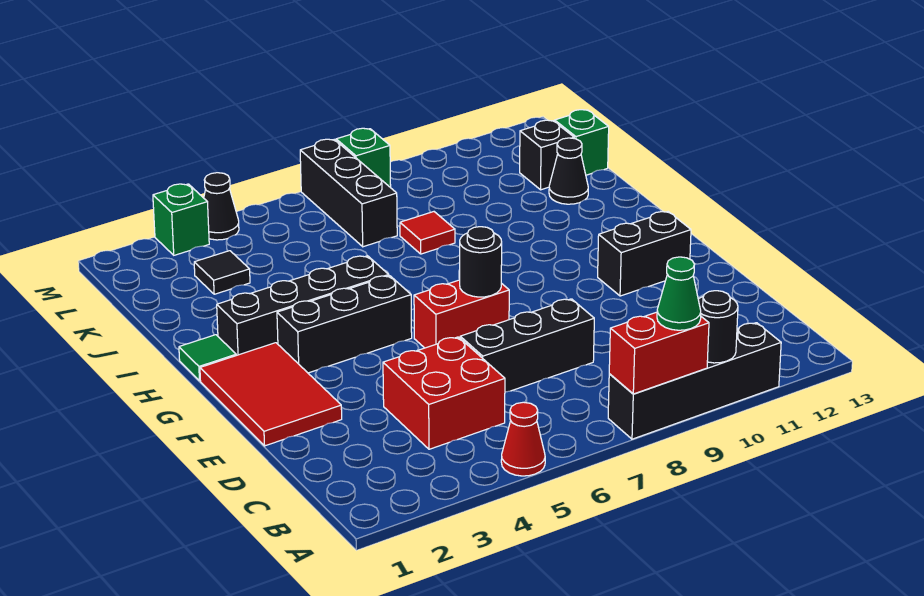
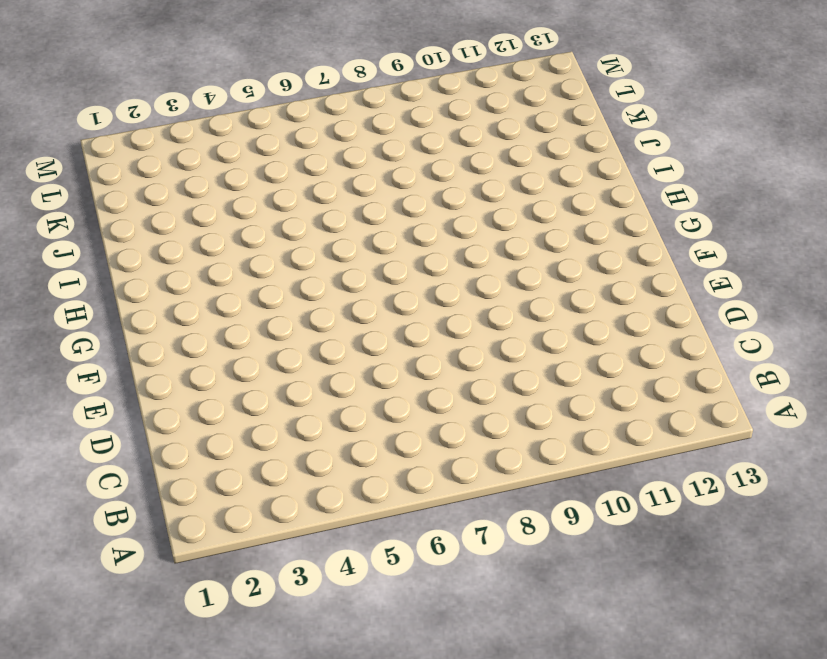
none -> red cone A5 level 1
none -> black brick A8:A11 level 1
none -> red brick C4:D5 level 1

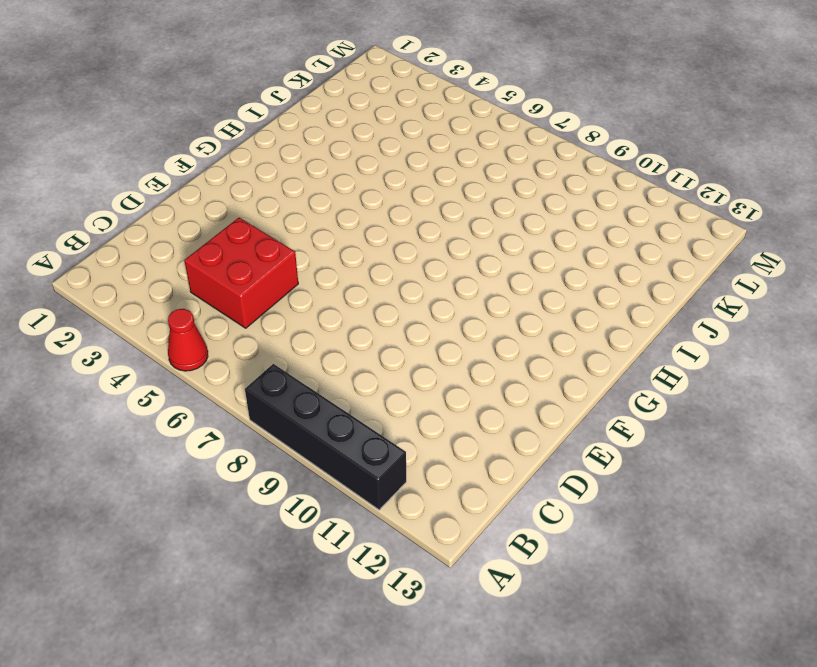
none -> black brick D6:D8 level 1
none -> red tile E1:G2 level 1
none -> red brick F6:F7 level 1

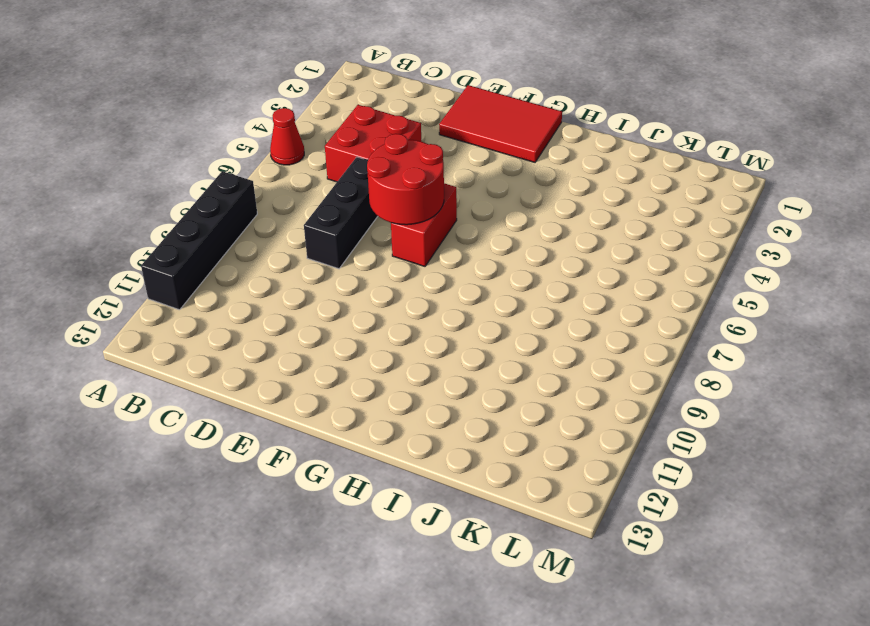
red round brick E6:F7 level 2 -> black round brick F7 level 2
none -> black brick F11:F12 level 1
none -> black brick G3:G5 level 1
none -> green tile H1 level 1

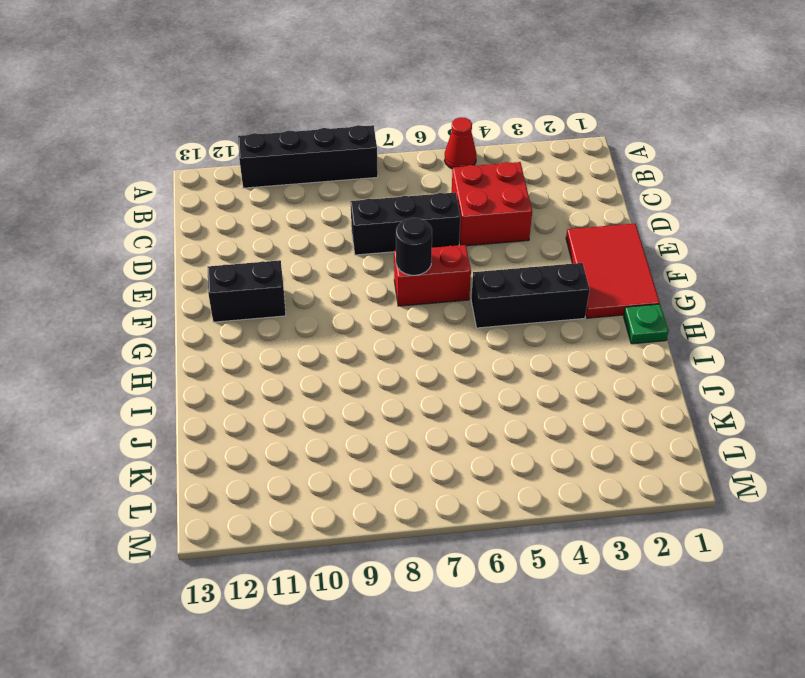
green plate H1 level 1 -> green tile H1 level 1
none -> black brick H2:H5 level 1
none -> red tile J8 level 1
none -> black cone J12 level 1

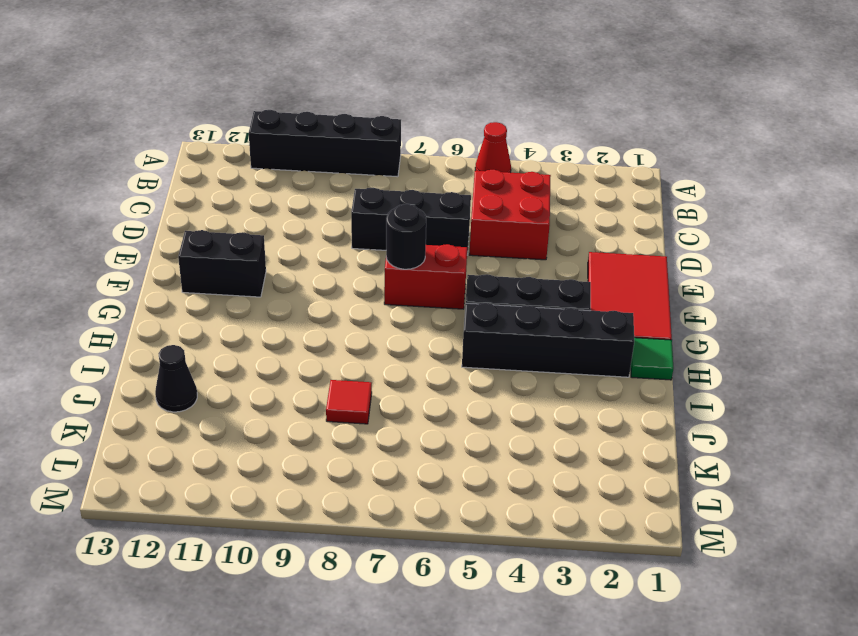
none -> black tile K3 level 1
none -> black brick K7:M7 level 1
none -> black brick K12 level 1

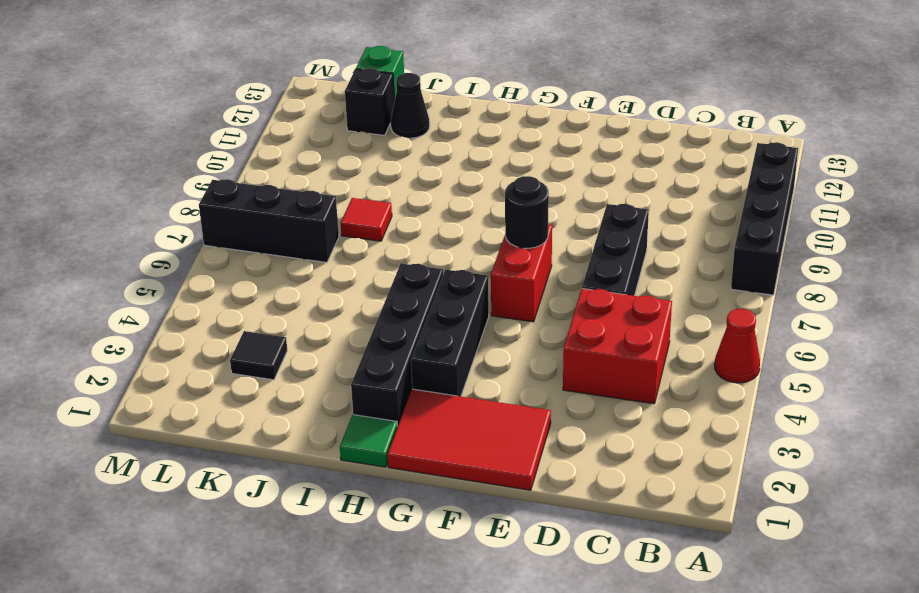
none -> black brick F11:F12 level 1
none -> green brick M3 level 1
none -> black cone M4 level 1

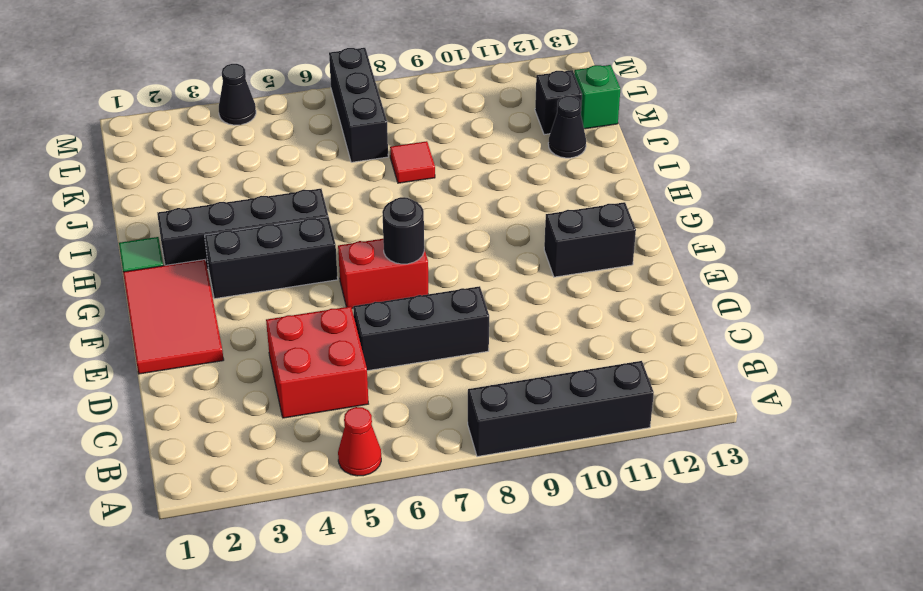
none -> black tile K3 level 1
none -> green brick M3 level 1
none -> green brick M8 level 1

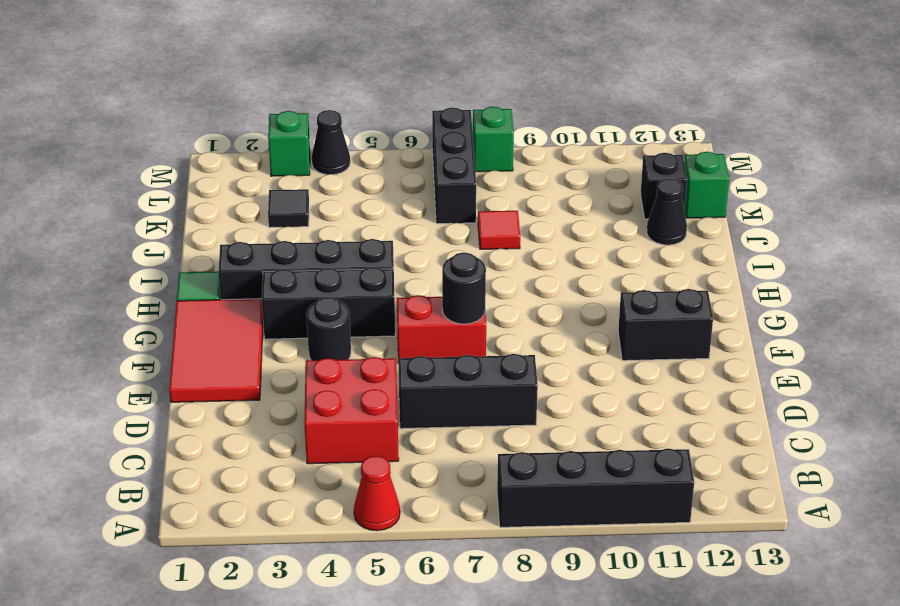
black round brick F4 level 1 -> black round brick A10 level 2
none -> red brick A8:A9 level 2
none -> green cone A9 level 3

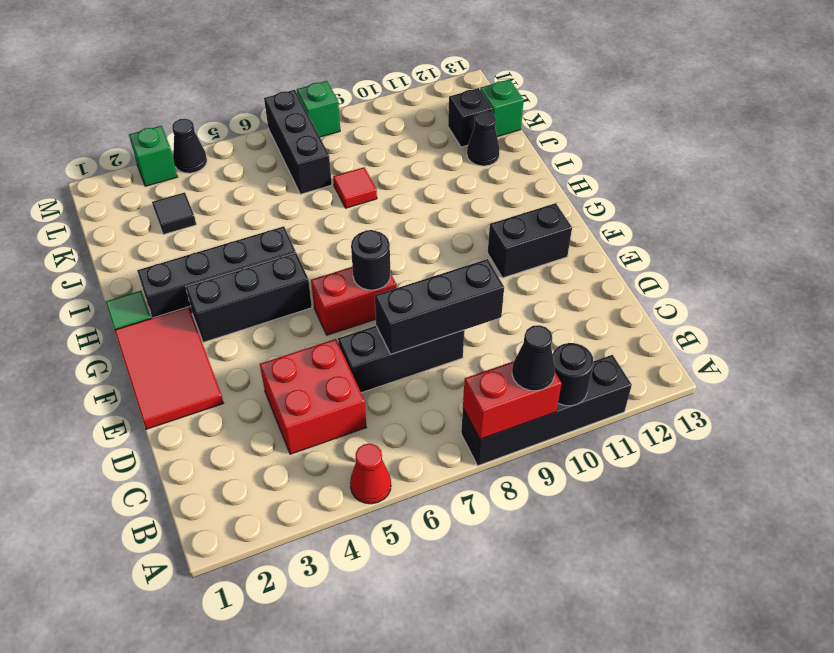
black cone A9 level 3 -> green cone A9 level 3
black brick D7:D9 level 2 -> none

